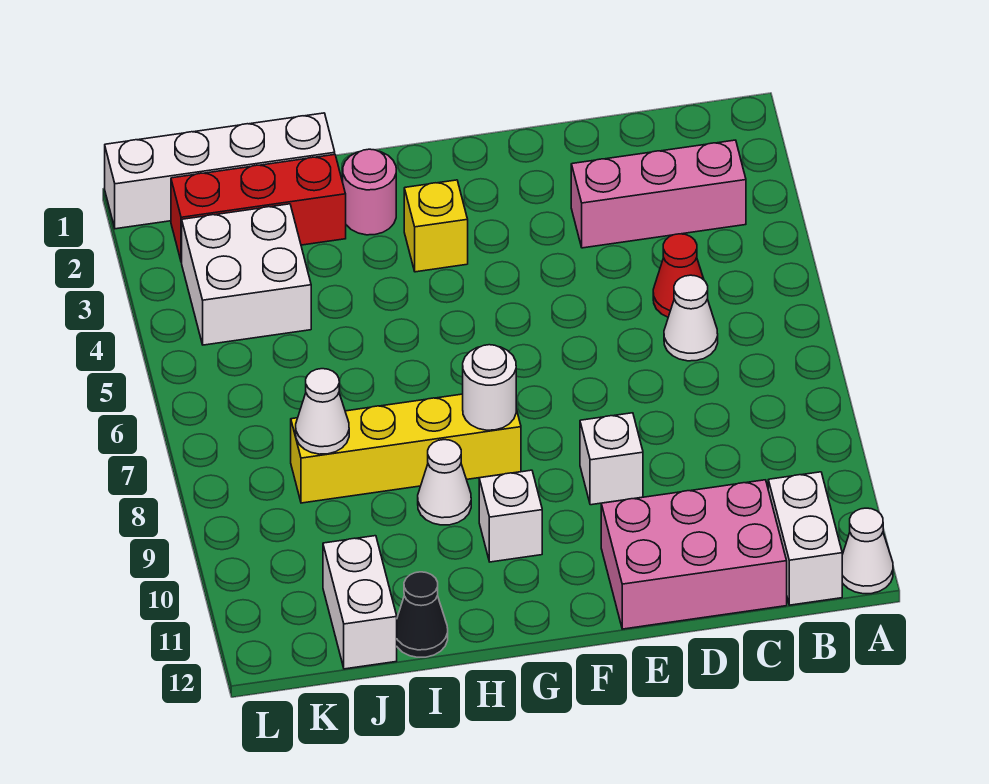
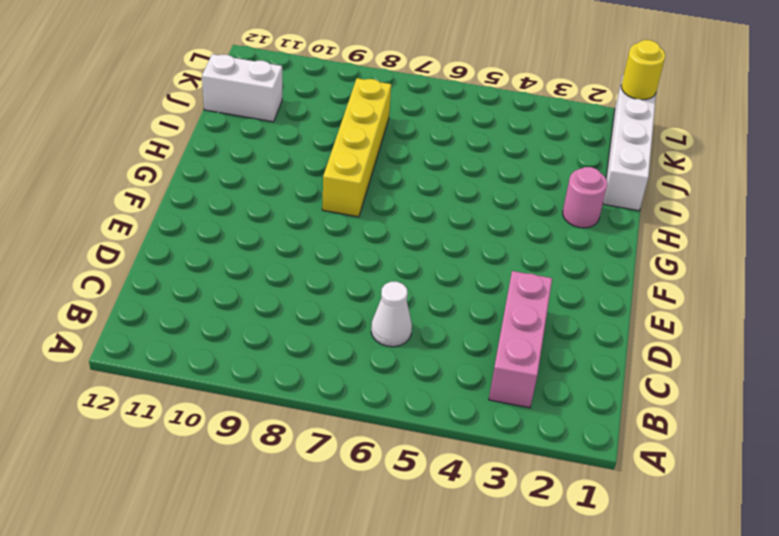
yellow round brick L1 level 2 -> none
none -> white cone A12 level 1
none -> white brick B11:B12 level 1
none -> red cone C5 level 1

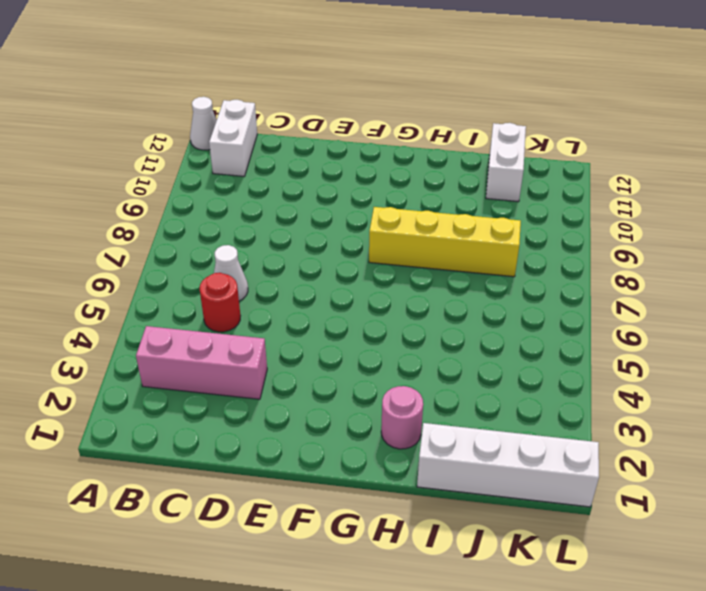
red round brick C5 level 1 -> red cone C5 level 1
none -> pink brick C11:E12 level 1
none -> white brick E9 level 1
none -> yellow brick G3 level 1

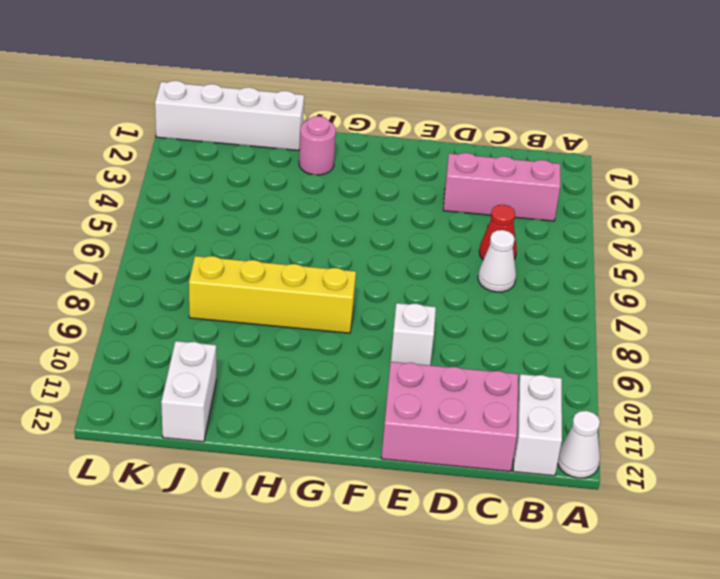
none -> yellow brick G3 level 1
none -> white brick G10 level 1
none -> white cone H9 level 1

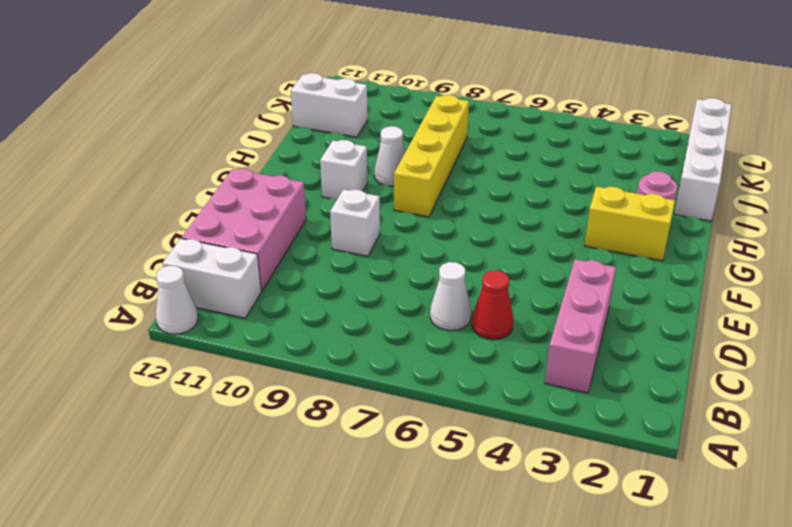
yellow brick G2:G3 level 1 -> yellow brick G3 level 1
none -> red brick I2:K2 level 1
none -> black cone I12 level 1
none -> white brick J3:K4 level 1

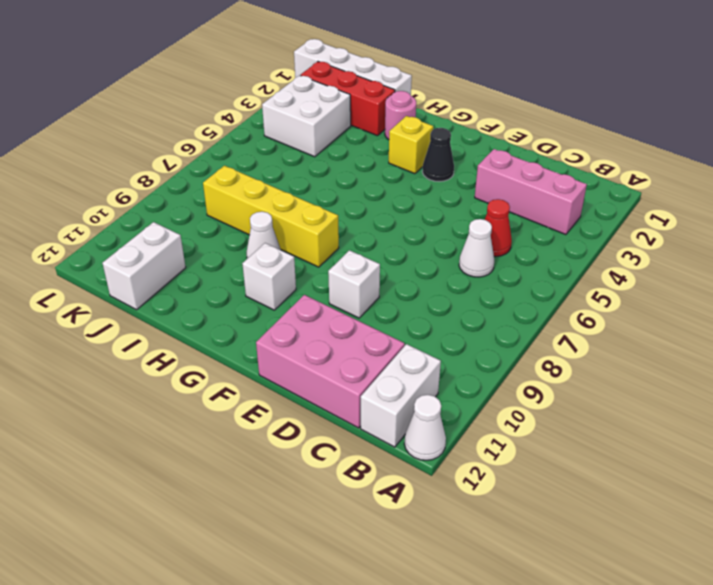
black cone F3 level 1 -> black cone I12 level 1
none -> white round brick G8 level 2
none -> white cone J8 level 2

